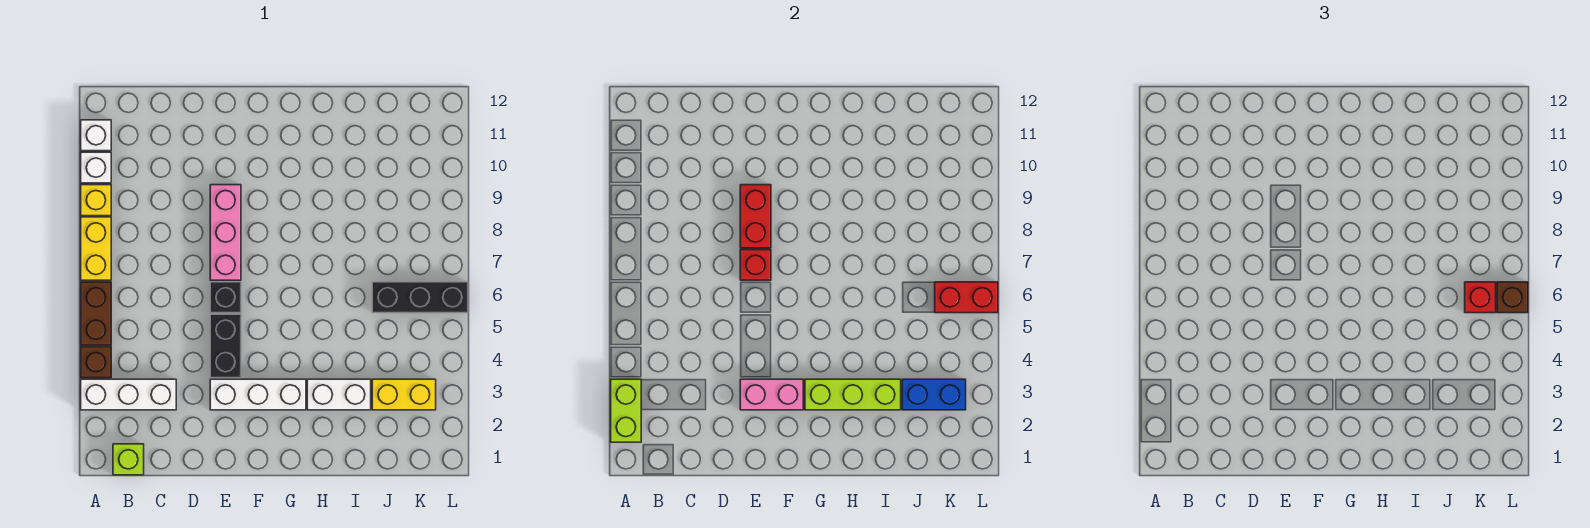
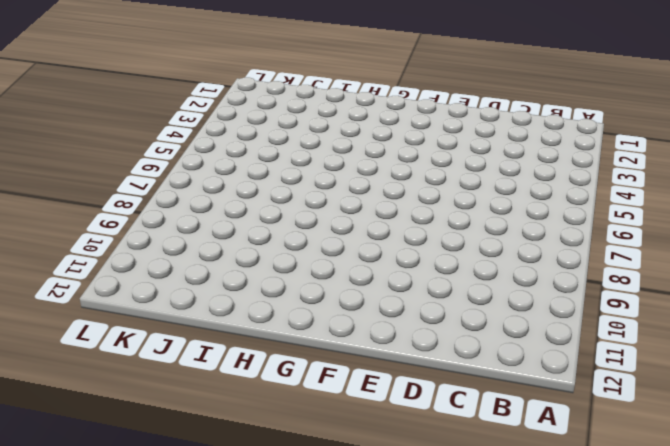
none -> white brick A3:C3 level 1
none -> brown brick A4 level 1
none -> brown brick A5:A6 level 1

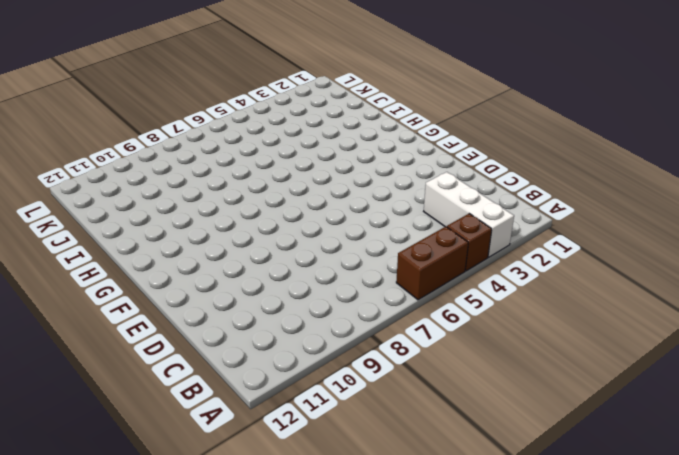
none -> yellow brick A7:A8 level 1
none -> yellow brick A9 level 1
none -> white brick A10 level 1

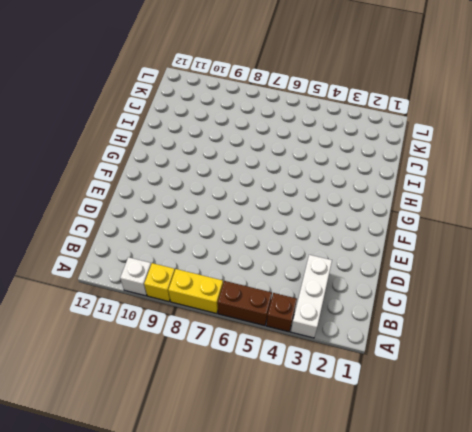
none -> white brick A11 level 1
none -> lime brick B1 level 1
none -> white brick E3:G3 level 1

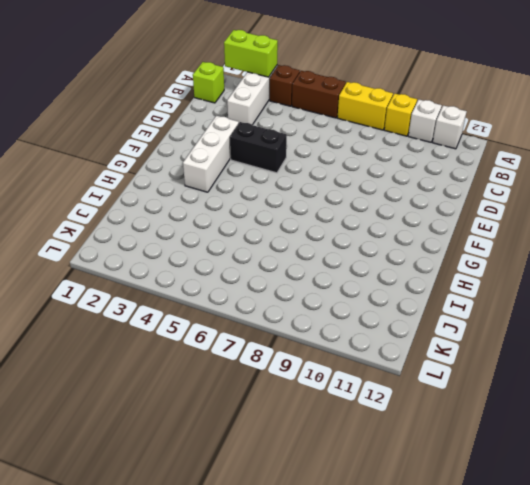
none -> black brick E6 level 1
none -> pink brick E7:E9 level 1
none -> white brick H3:I3 level 1

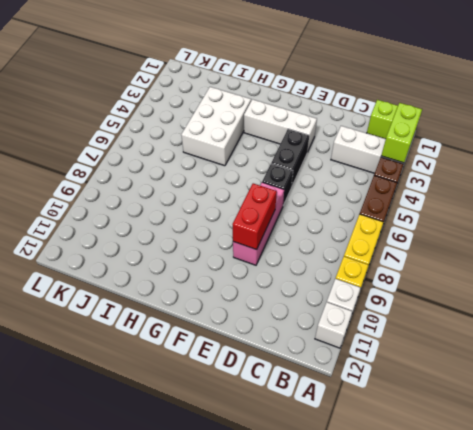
white brick H3:I5 level 1 -> white brick H3:I3 level 1
none -> yellow brick J3:K3 level 1
none -> black brick J6:L6 level 1
none -> pink brick E3:F3 level 2

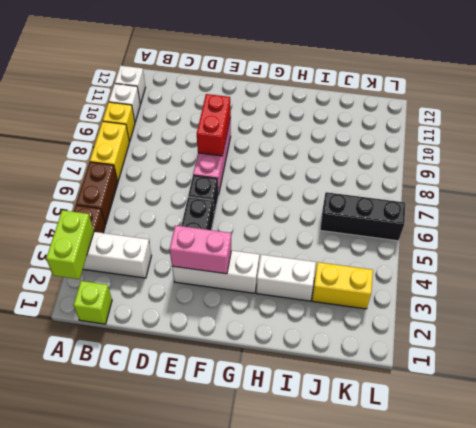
none -> red brick E7 level 2
none -> lime brick G3:I3 level 2
none -> blue brick J3:K3 level 2

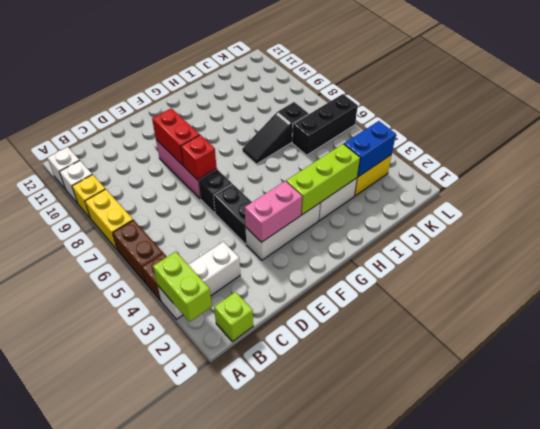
black slope H7:J7 level 1 top J -> none
none -> red brick K6:L6 level 2
none -> red brick K6 level 3
none -> brown brick L6 level 3

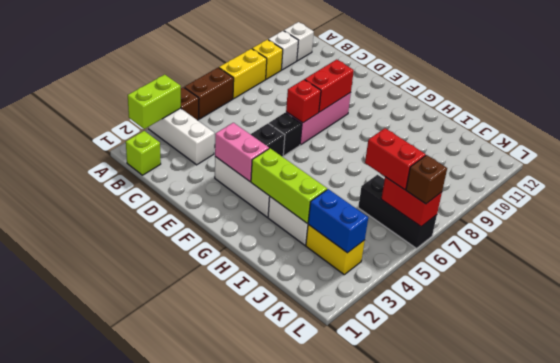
red brick J6:K6 level 3 -> red brick K6 level 3

